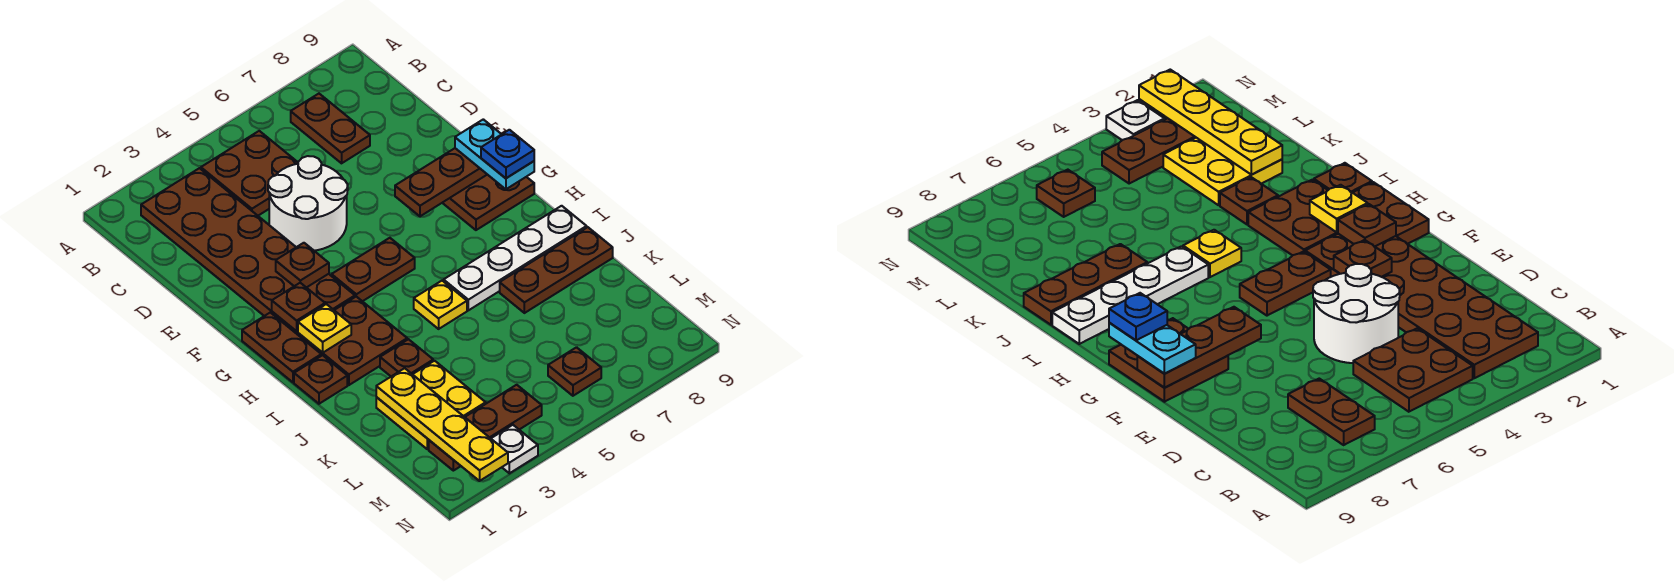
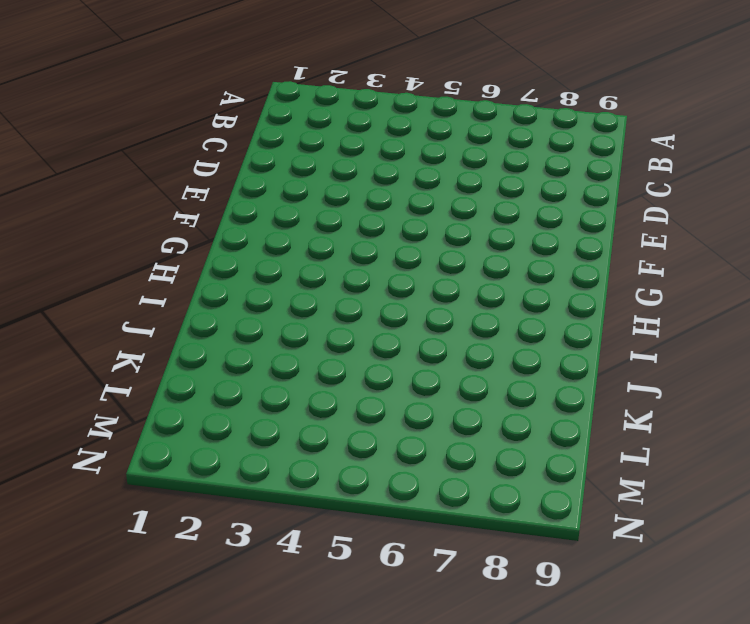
none -> brown plate B2:G3 level 1
none -> brown plate B4:C5 level 1
none -> brown plate B7:C7 level 1

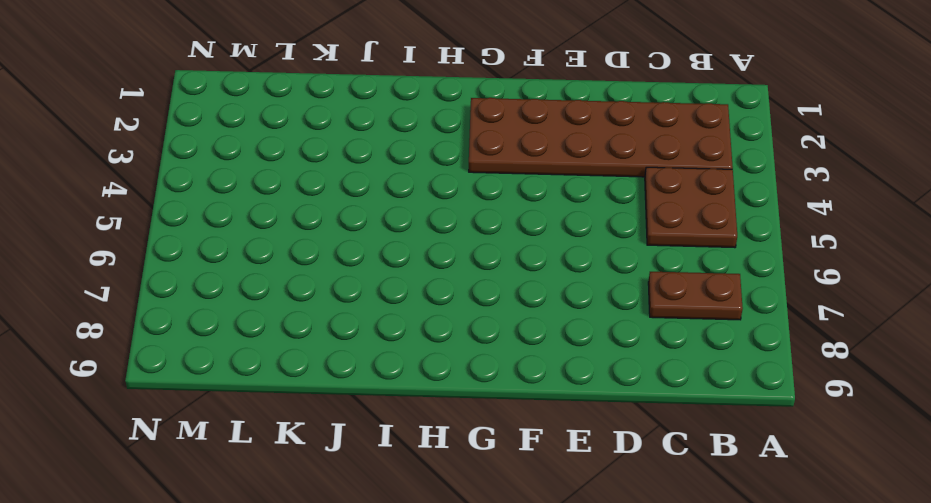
none -> white round brick D4:E5 level 1
none -> brown plate F8:G9 level 1
none -> brown plate G1:H1 level 1

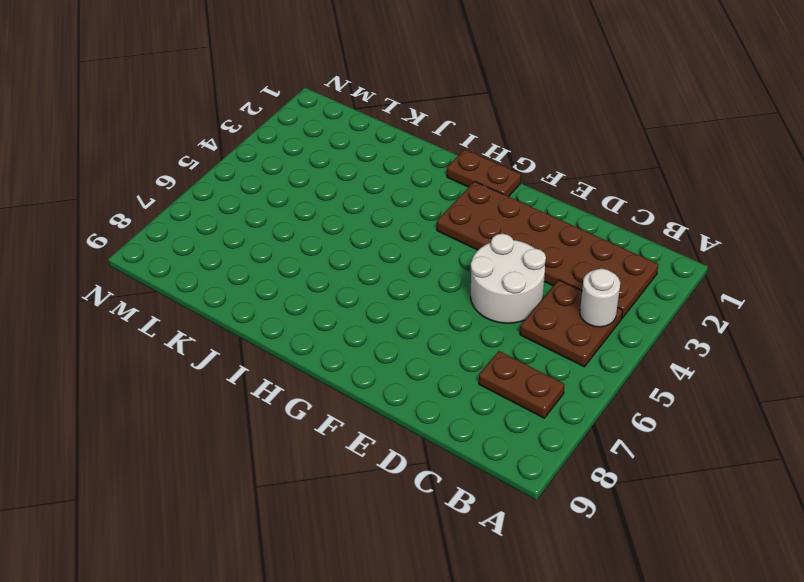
white round brick B4 level 2 -> none
none -> brown plate F8:G9 level 1
none -> brown plate G4:G5 level 1
none -> brown plate H2:I3 level 1

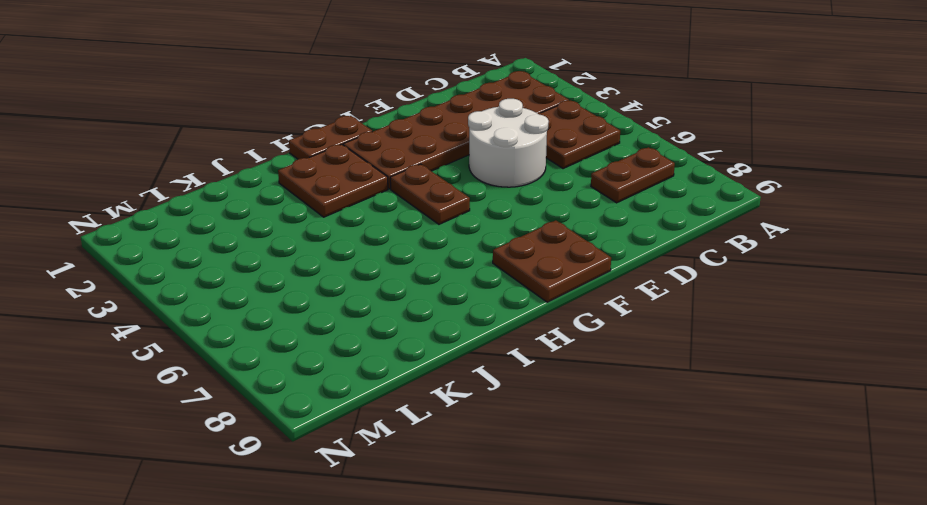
none -> brown plate I1 level 1
none -> yellow plate I5 level 1
none -> white plate I6:I9 level 1

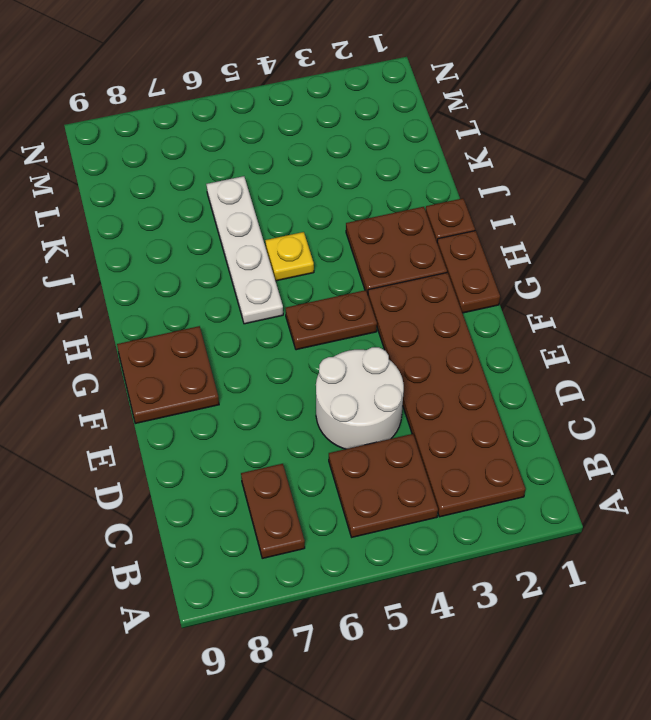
white plate H6:K6 level 1 -> white plate I6:I9 level 1
none -> brown plate J3 level 1
none -> brown plate J7:J9 level 1
none -> yellow plate K2:L3 level 1

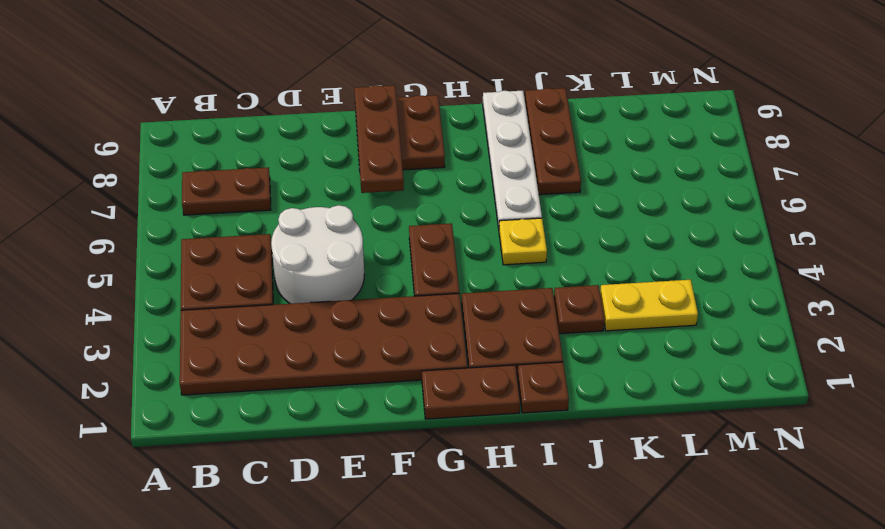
yellow plate K3:L3 level 1 -> yellow plate K2:L3 level 1
none -> brown plate M2:M4 level 1
none -> brown plate M6 level 1
none -> white plate N3 level 1

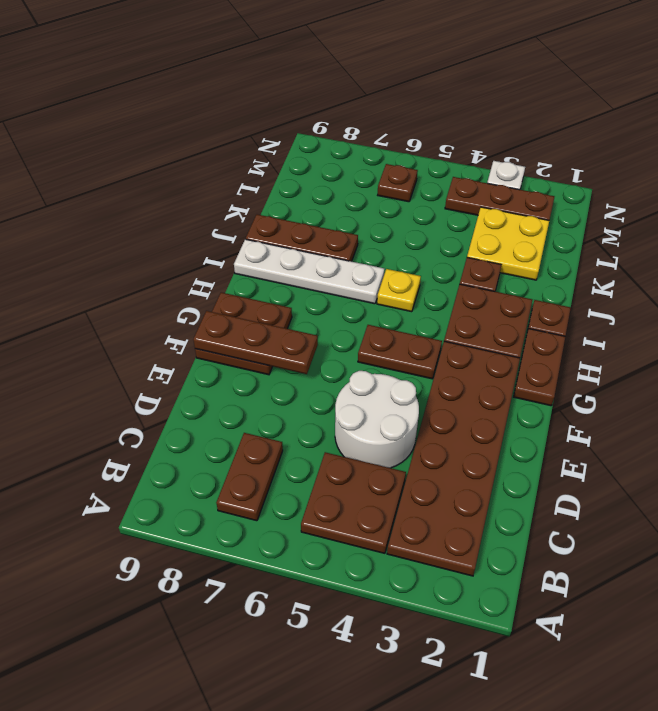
none -> brown plate F3 level 2
none -> brown plate G2 level 2
none -> yellow plate H2 level 2

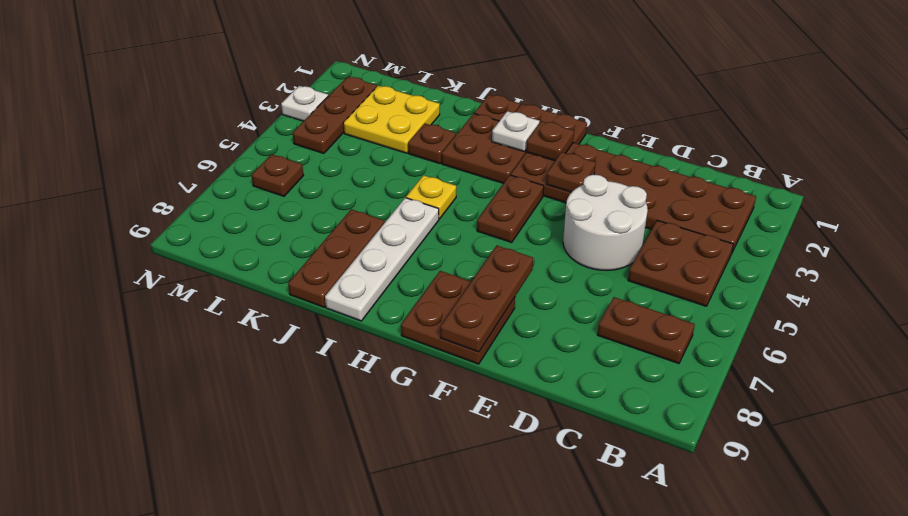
white plate H2 level 2 -> yellow plate H2 level 2
none -> yellow plate K2:N2 level 2
none -> cyan plate F9:G9 level 3
none -> blue plate G9 level 4

